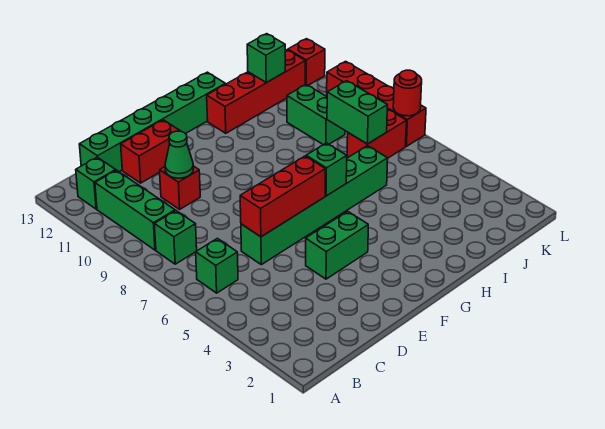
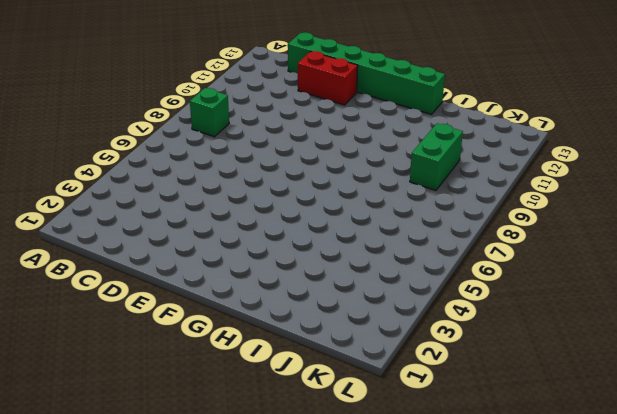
none -> green brick B6 level 1
none -> green brick B9:B11 level 1
none -> green brick B12 level 1

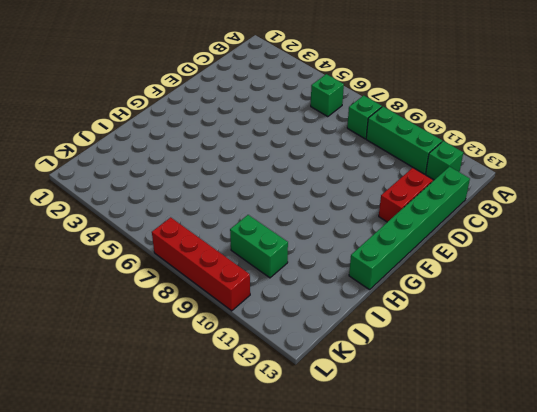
none -> green brick D6:I6 level 1
none -> red brick D10 level 1
none -> green brick E4:F4 level 1

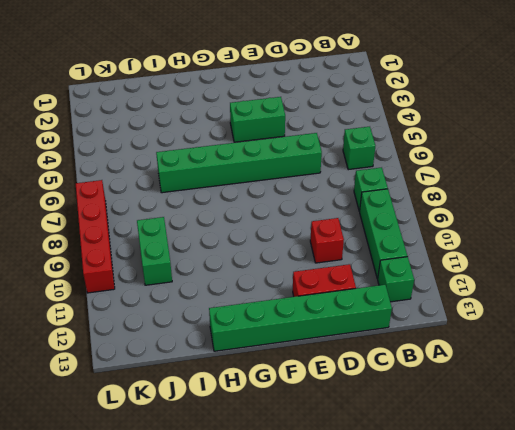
none -> red brick H12:K12 level 1
none -> red brick J7:K7 level 1
none -> red brick L12 level 1

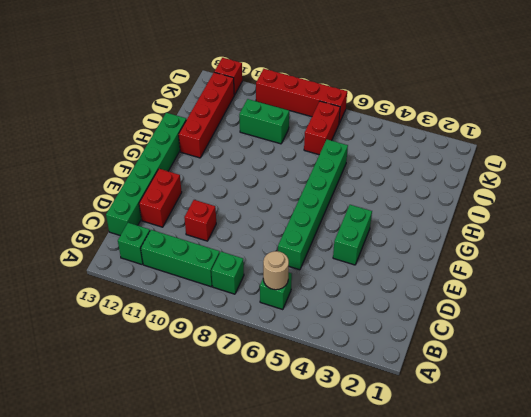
tan round brick B6 level 2 -> none
none -> red brick D6:F6 level 2
none -> green cone D10 level 2
none -> green brick G6 level 2

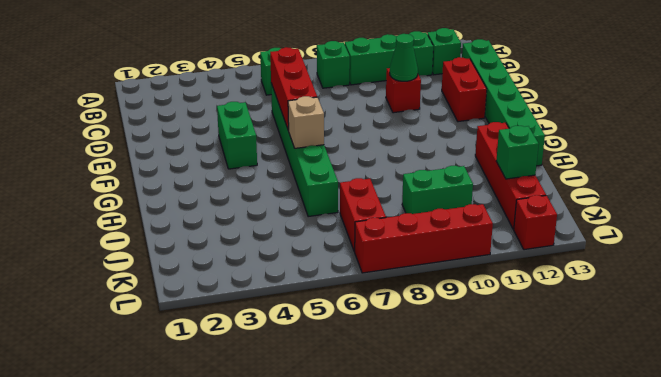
tan brick G6 level 2 -> green brick G6 level 2
none -> green brick J7:J8 level 2
none -> red round brick L7 level 2

